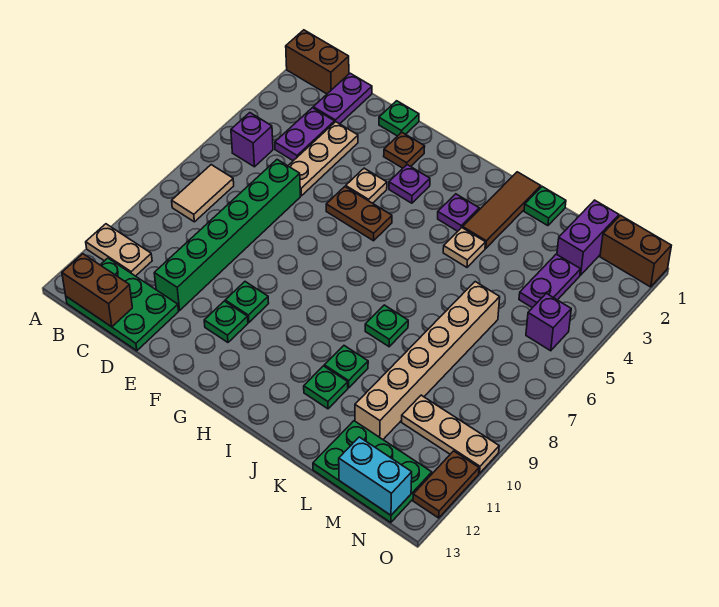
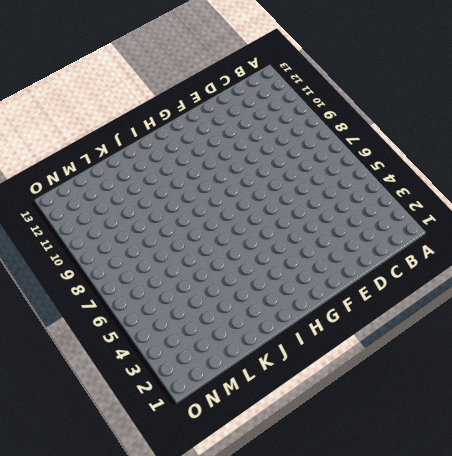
none -> brown brick A1:B1 level 1
none -> tan plate A11:B11 level 1
none -> purple brick B5 level 1
none -> tan tile B7:B8 level 1

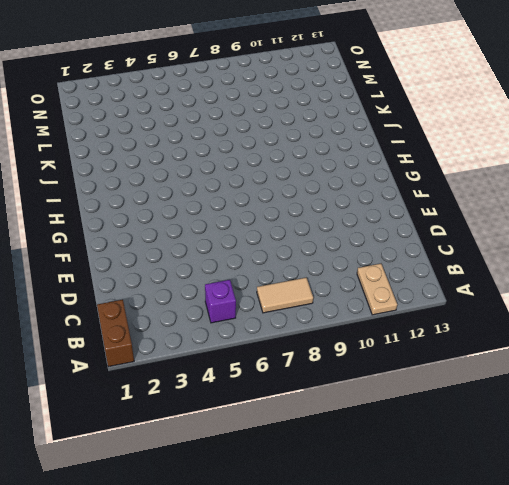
none -> green plate B12:D13 level 1
none -> purple plate C1:C2 level 1
none -> purple plate C3:C4 level 1
none -> tan plate D3:D5 level 1

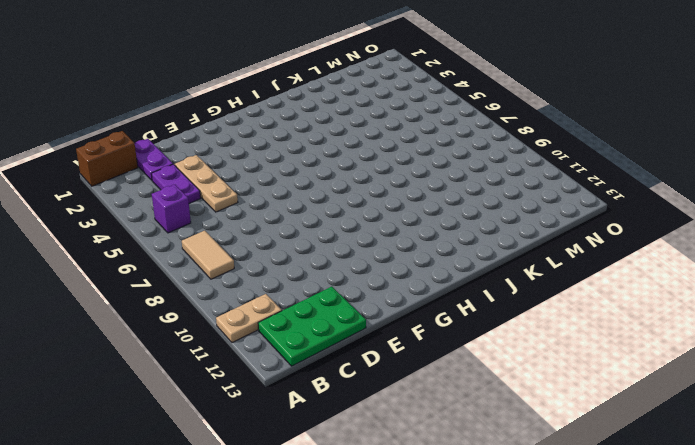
none -> green brick D6:D11 level 1
none -> green plate E1 level 1
none -> brown plate F2 level 1
none -> tan plate F4 level 1

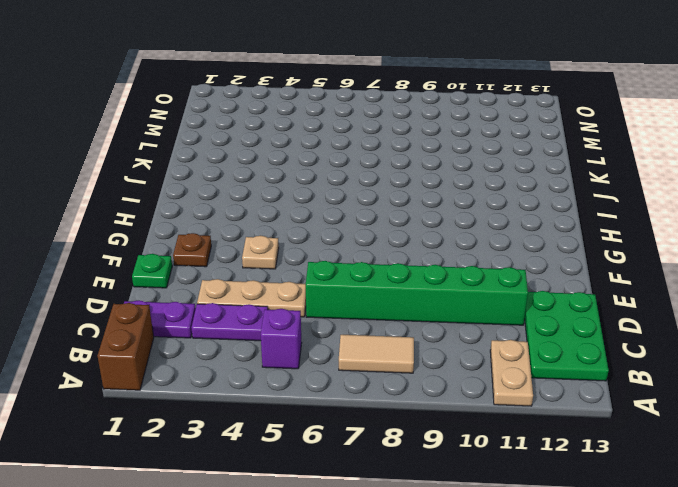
none -> brown plate F5:G5 level 1
none -> green plate F10 level 1
none -> green plate F11 level 1
none -> purple plate G3 level 1

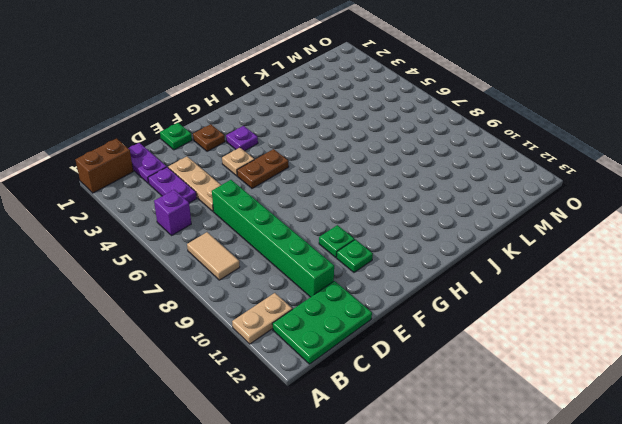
none -> purple plate I3 level 1
none -> brown tile J1:J3 level 1
none -> tan plate J4 level 1
none -> green plate J8 level 1

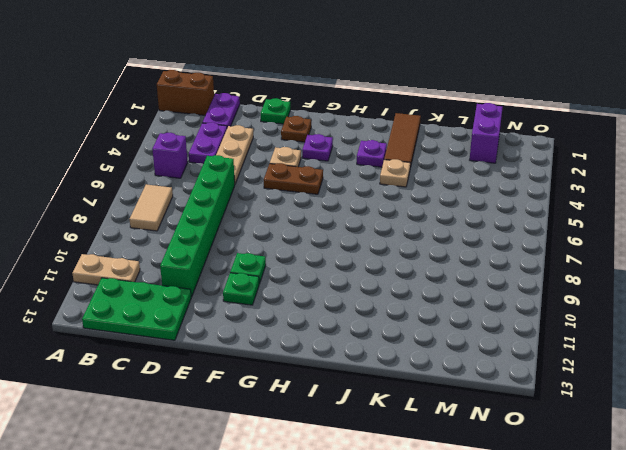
none -> green plate J8 level 1
none -> green plate J10 level 1
none -> green plate J11 level 1
none -> green plate K1 level 1

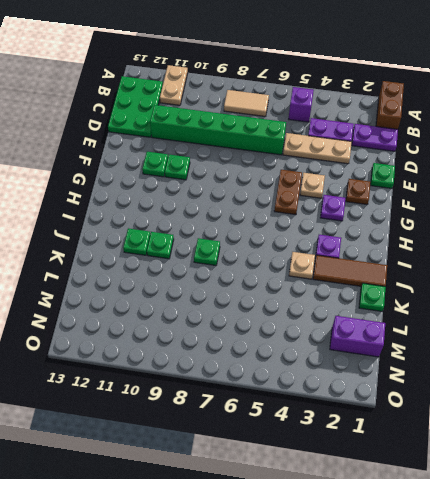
none -> tan brick L6:L11 level 1
none -> green plate L12:N13 level 1
none -> purple plate M3:M4 level 1
none -> tan plate M10:O10 level 1

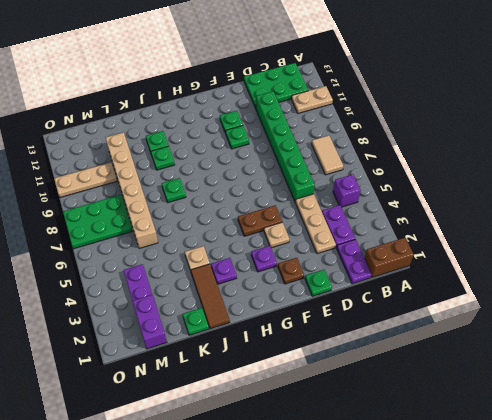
green plate M7:O8 level 1 -> green plate L12:N13 level 1
none -> brown brick N1:O1 level 1
none -> purple brick N5 level 1
none -> brown plate O11:O12 level 1
none -> brown brick B13:C13 level 2

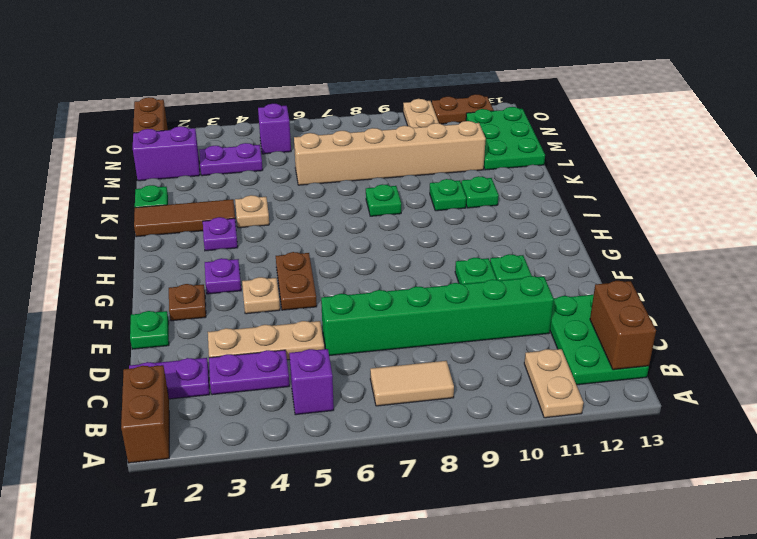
none -> cyan brick M13:N13 level 2

